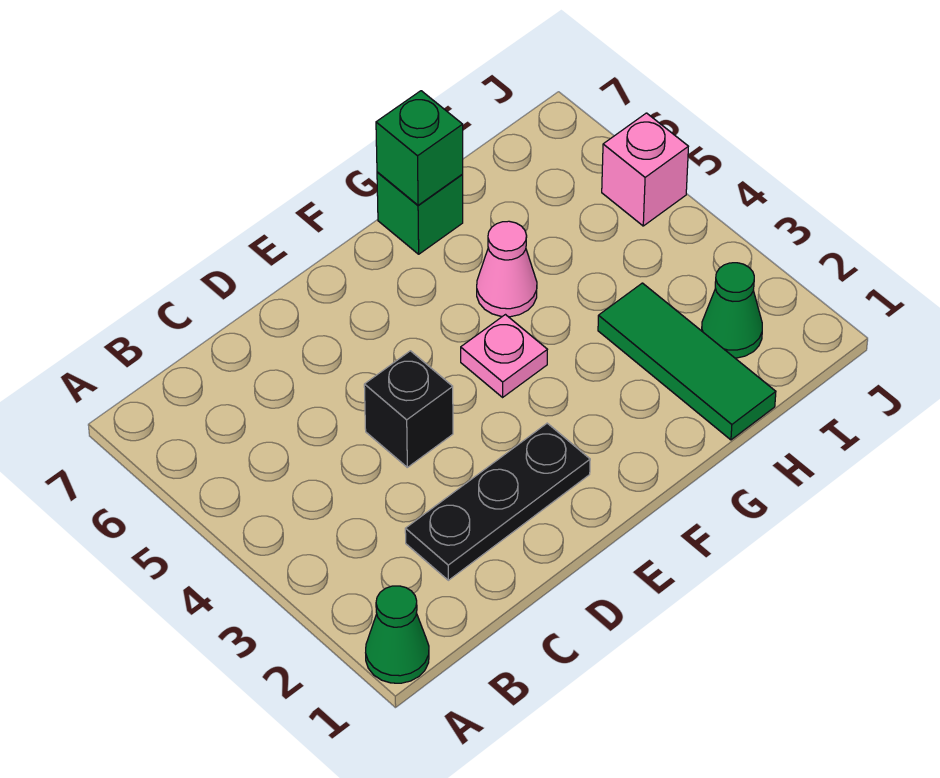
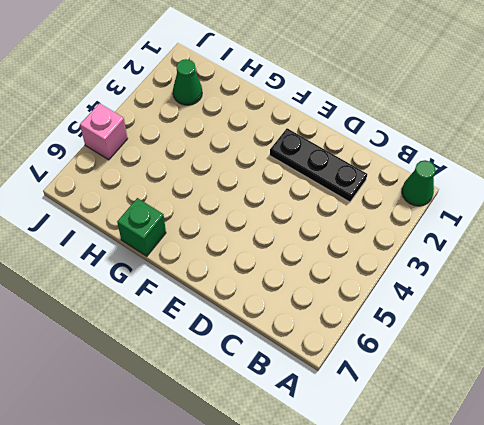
none -> black brick D4 level 1
none -> pink plate F4 level 1

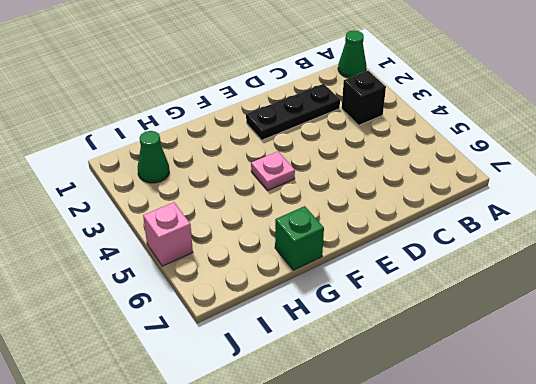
black brick B3 level 1 -> black brick D4 level 1
none -> pink cone G5 level 1
none -> green tile H1:H3 level 1

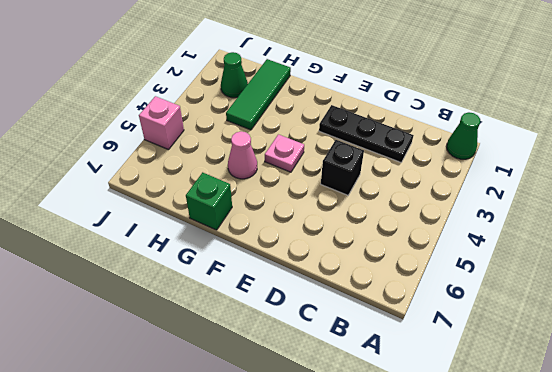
none -> green brick G7 level 2

